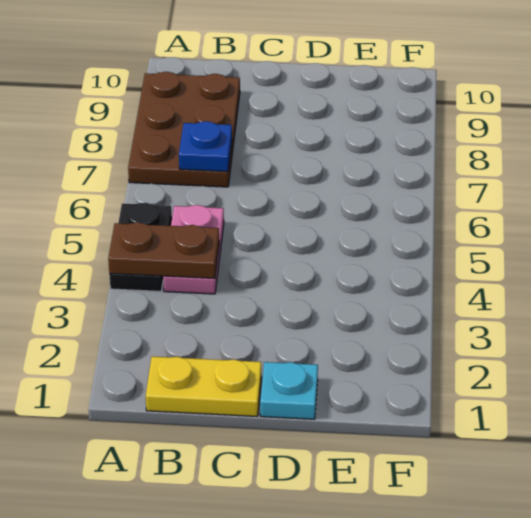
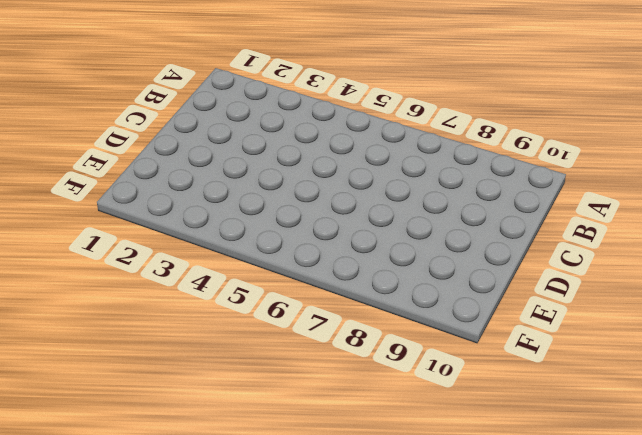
none -> black plate A4:A5 level 1
none -> brown plate A7:B9 level 1

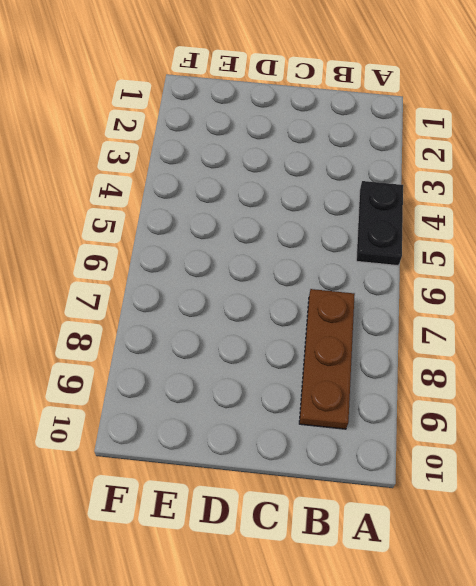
brown plate B7:B9 level 1 -> brown plate A7:B9 level 1
none -> yellow plate B1:C1 level 1
none -> pink plate B4:B5 level 1

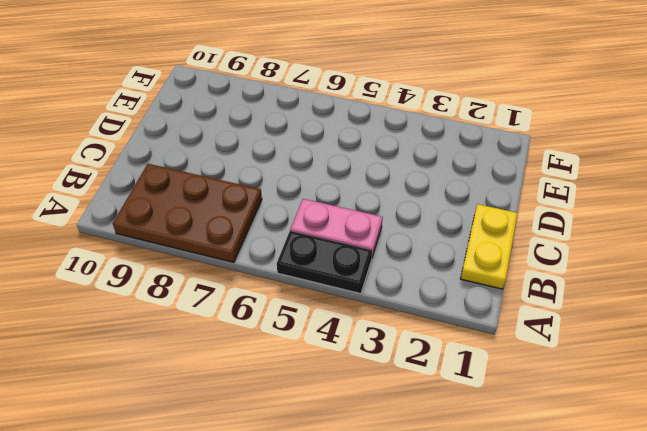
none -> cyan plate D1 level 1
none -> brown plate A4:B4 level 2

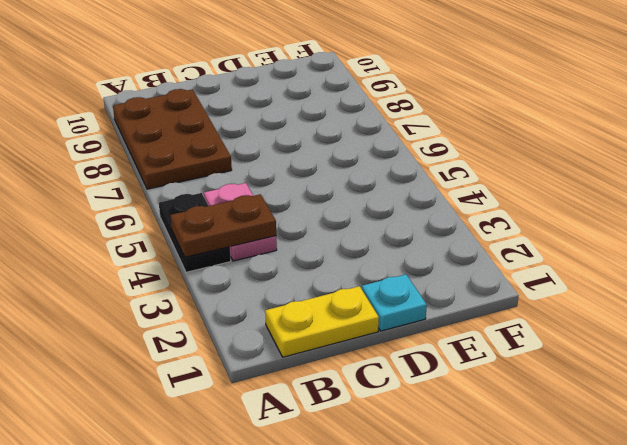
none -> blue plate B7 level 2

